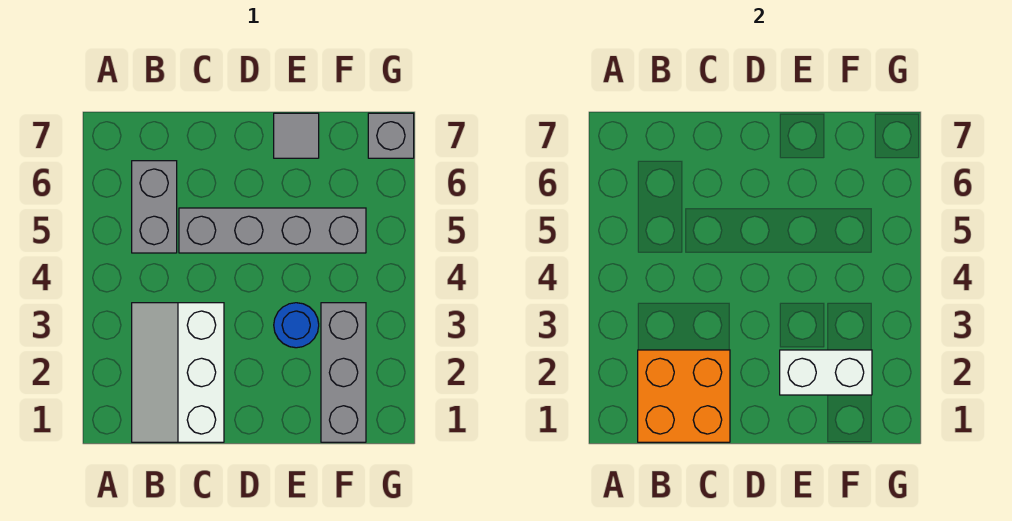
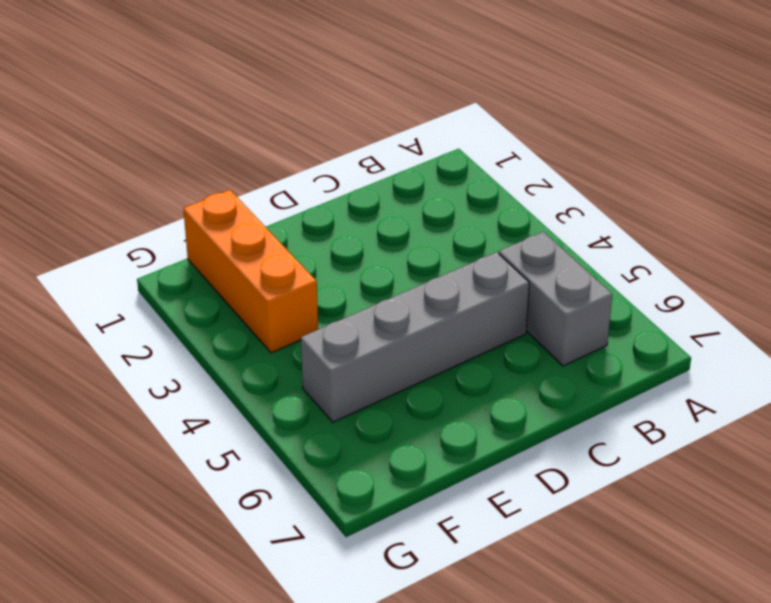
orange brick F1:F3 level 1 -> grey brick F1:F3 level 1
none -> white slope B1:C3 level 1 top C
none -> blue round brick E3 level 1

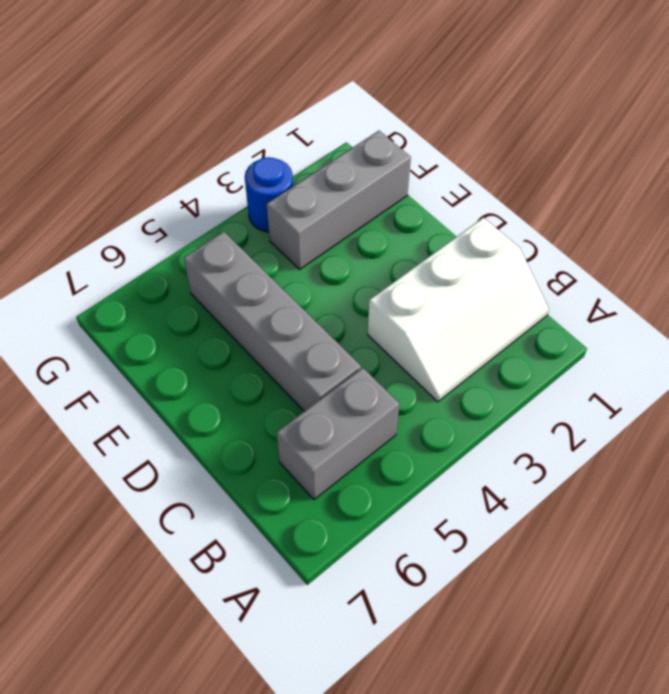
blue round brick G3 level 1 -> blue round brick E3 level 1
none -> grey tile E7 level 1
none -> grey brick G7 level 1

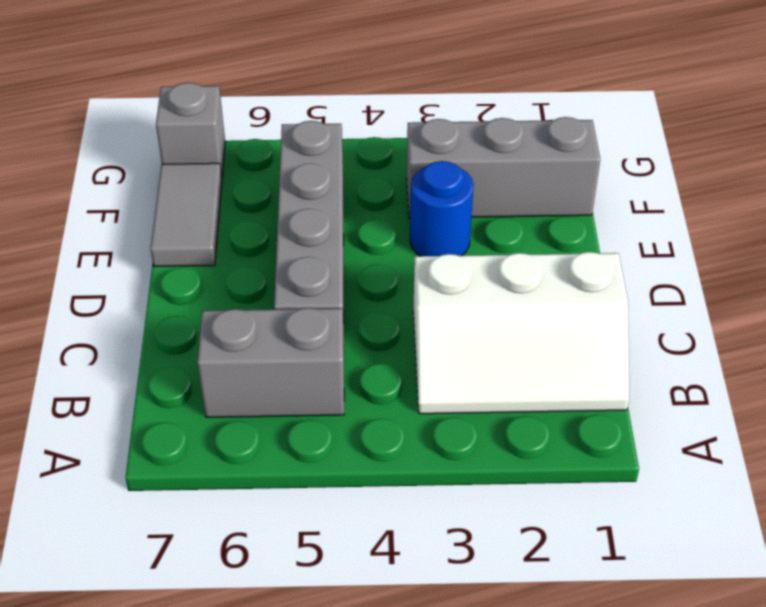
grey tile E7:F7 level 1 -> grey tile E7 level 1
none -> orange brick B1:C2 level 2
none -> white brick E2:F2 level 2

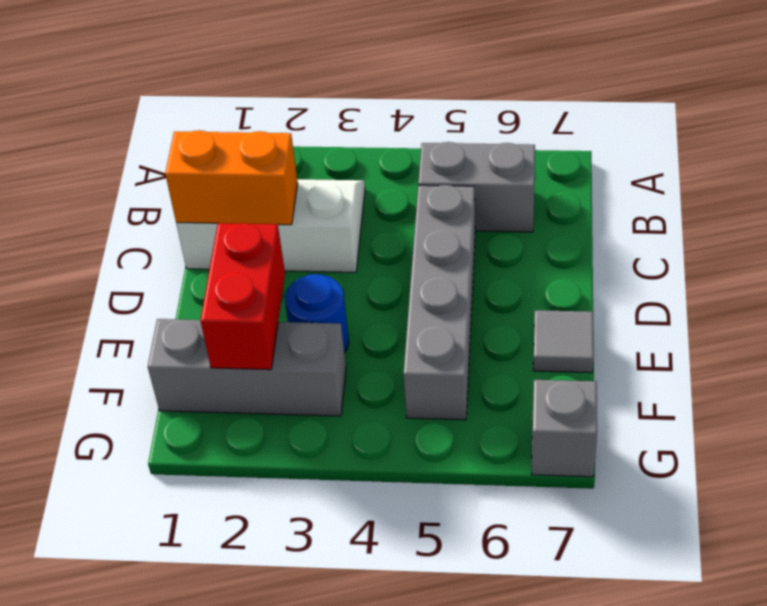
orange brick C1:C2 level 2 -> orange brick B1:C2 level 2
red brick E2:F2 level 2 -> white brick E2:F2 level 2

